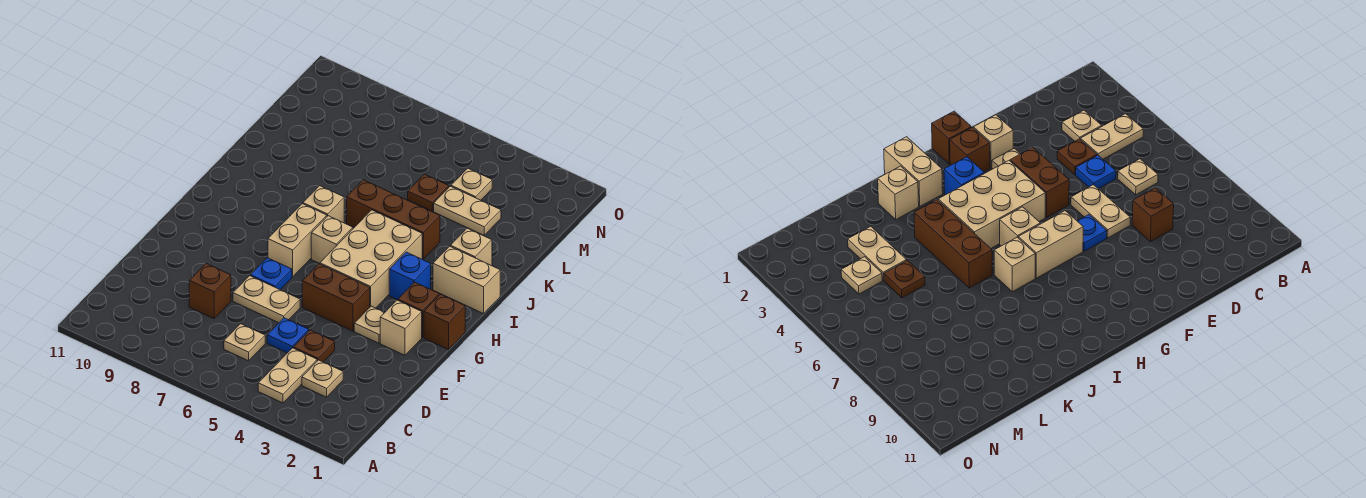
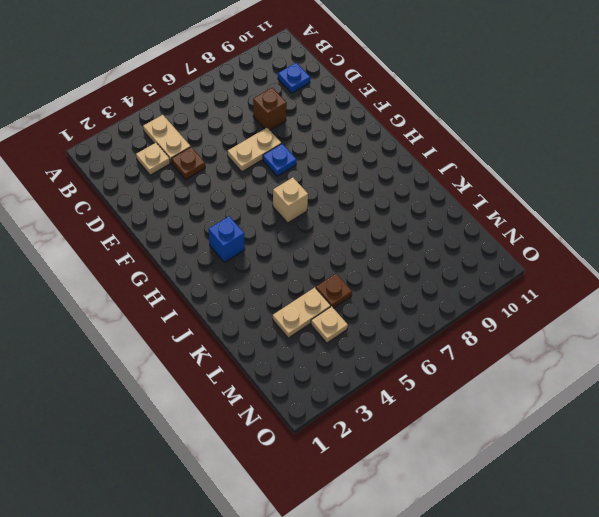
blue plate C10 level 1 -> blue plate D5 level 1
none -> tan plate C6 level 1
none -> tan brick F2 level 1
none -> tan plate F3 level 1

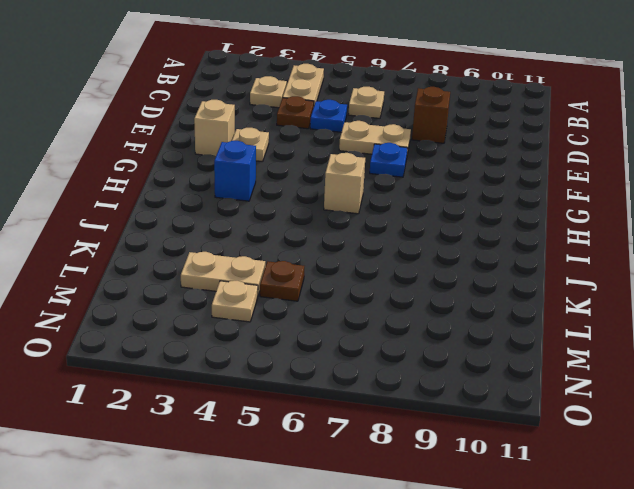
none -> brown brick F4:F5 level 1
none -> brown brick G1 level 1
none -> brown brick G2 level 1

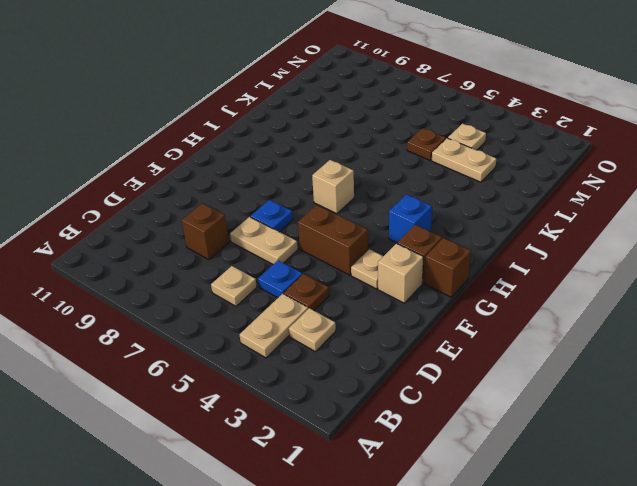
none -> tan brick G4:I5 level 1
none -> tan brick G7:H7 level 1
none -> tan brick I1:I2 level 1

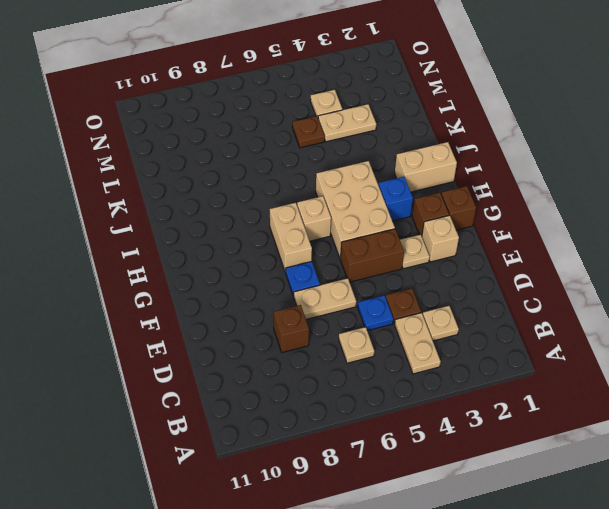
none -> tan brick I7 level 1
none -> tan brick J2 level 1
none -> brown brick J4:J6 level 1

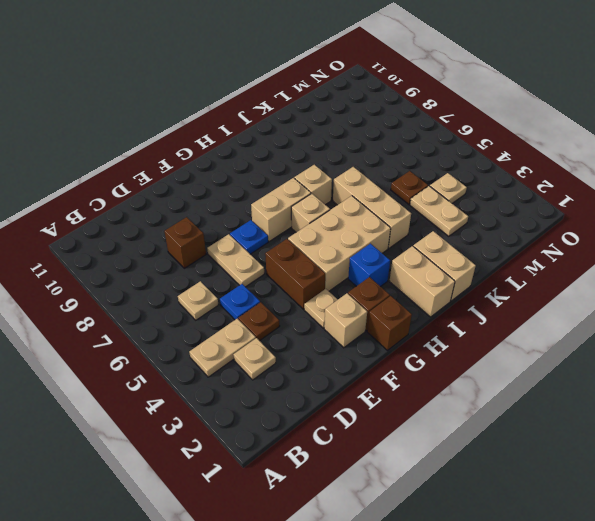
tan brick J1:J2 level 1 -> tan brick J2 level 1
tan brick J4:J6 level 1 -> brown brick J4:J6 level 1

